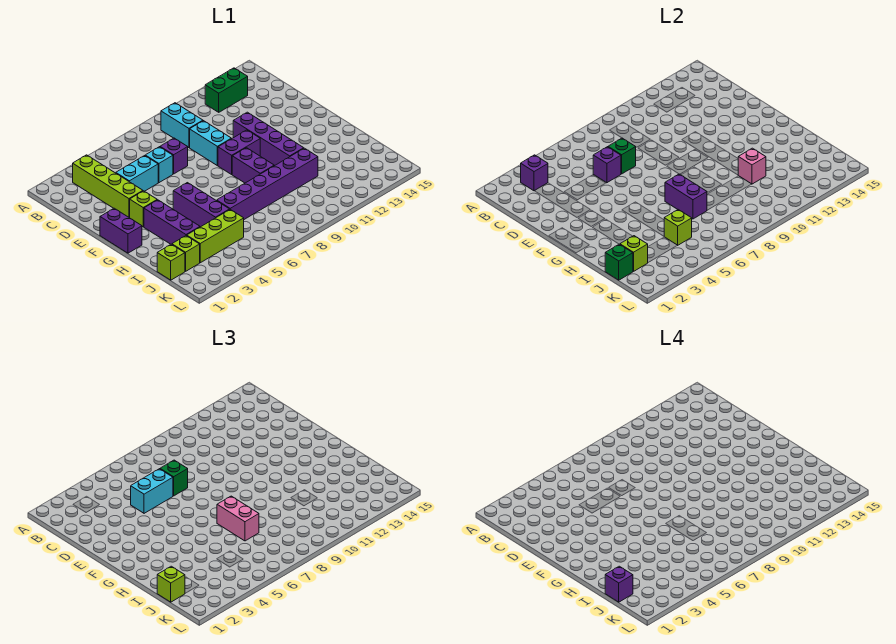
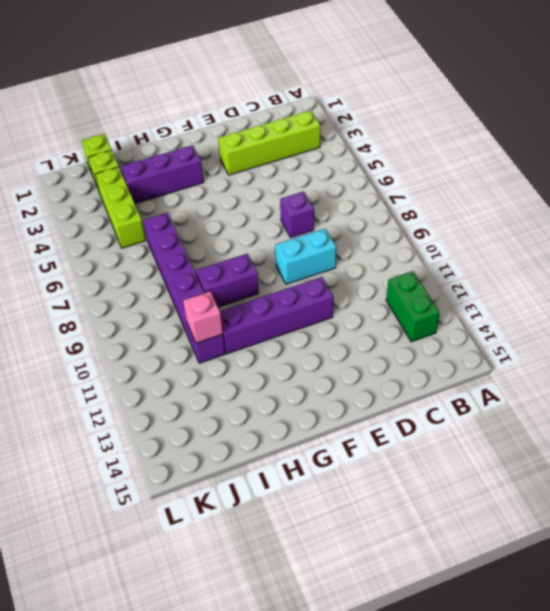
none -> cyan brick B9:C9 level 1
none -> cyan brick D4:D5 level 1
none -> cyan brick D6 level 1
none -> purple brick F1:G1 level 1

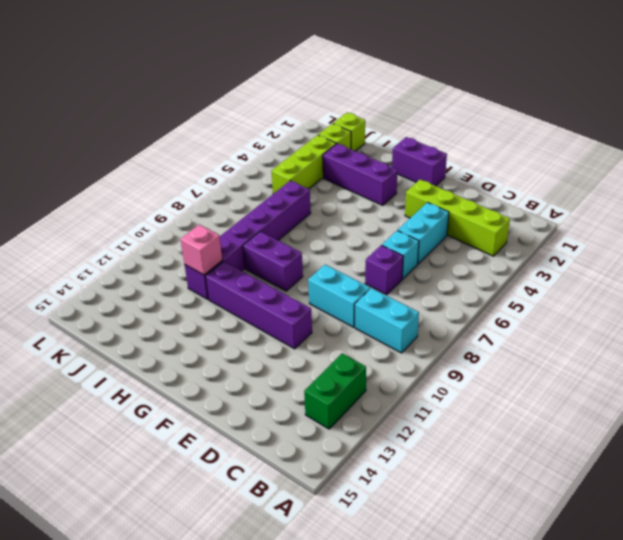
none -> lime brick F3 level 1
none -> purple brick F9:F10 level 1
none -> purple brick G5:I5 level 1
none -> purple brick B3 level 2

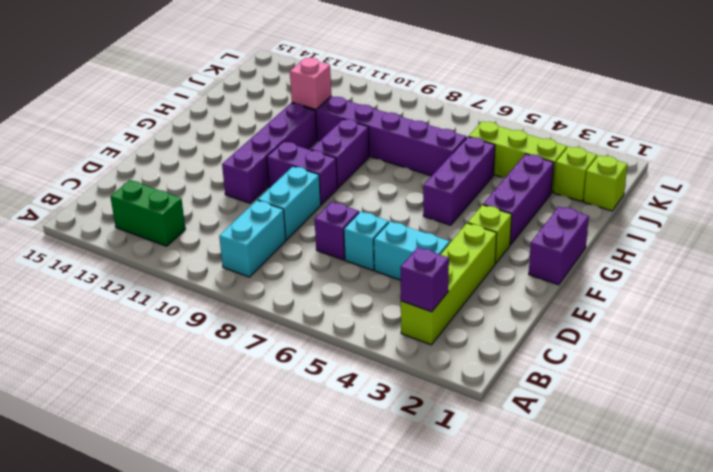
none -> purple brick D6 level 2
none -> green brick D7 level 2
none -> purple brick H7:I7 level 2
none -> green brick J1 level 2

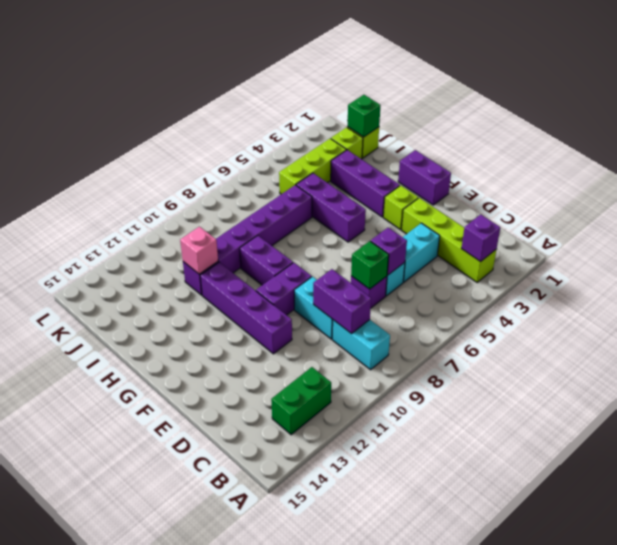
purple brick C9:D9 level 2 -> purple brick H7:I7 level 2
none -> lime brick J2 level 2
none -> lime brick J5 level 2
none -> cyan brick D5:D6 level 3
none -> green brick D7 level 3

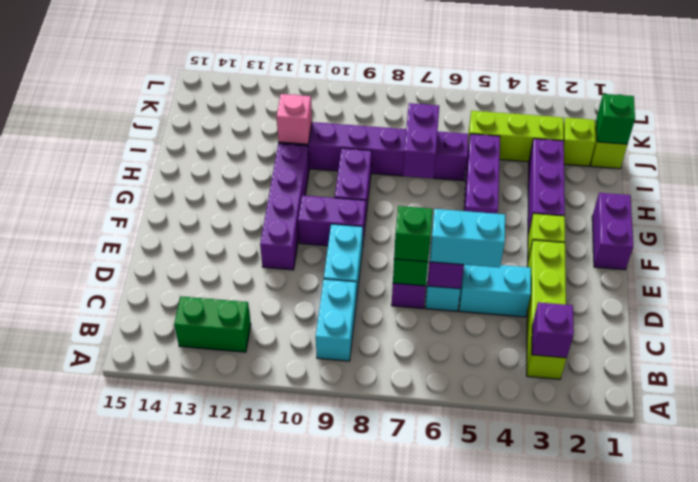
none -> lime brick J2 level 2
none -> lime brick J5 level 2
none -> pink brick H7:I7 level 3
none -> lime brick J1 level 3

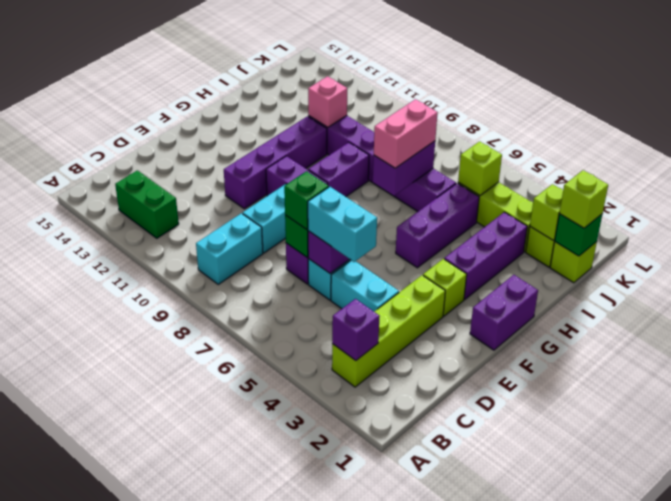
none -> purple brick J1 level 4

